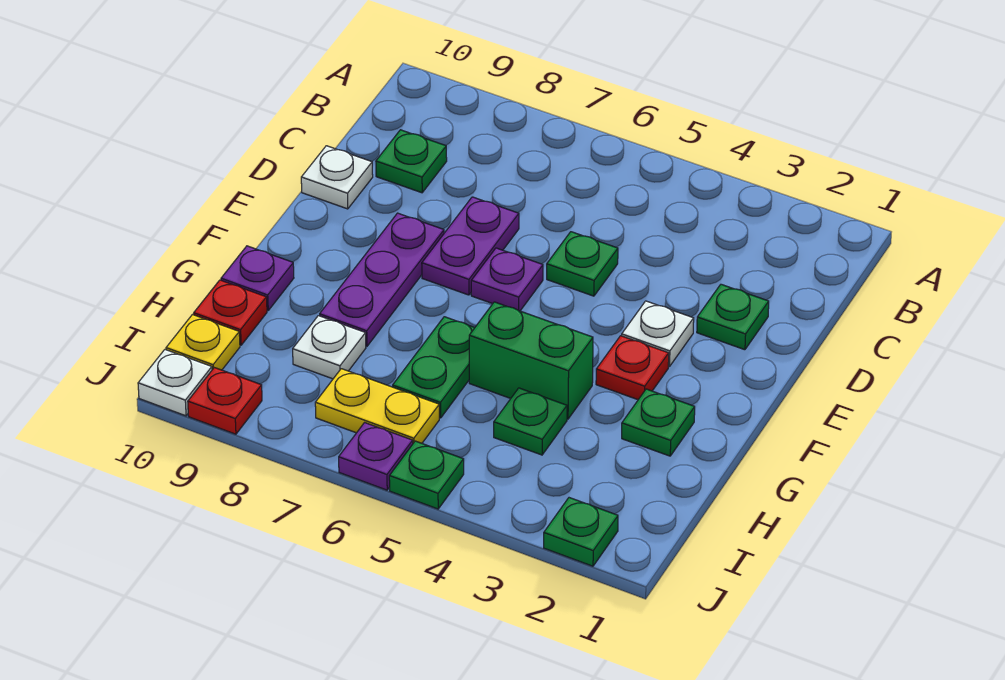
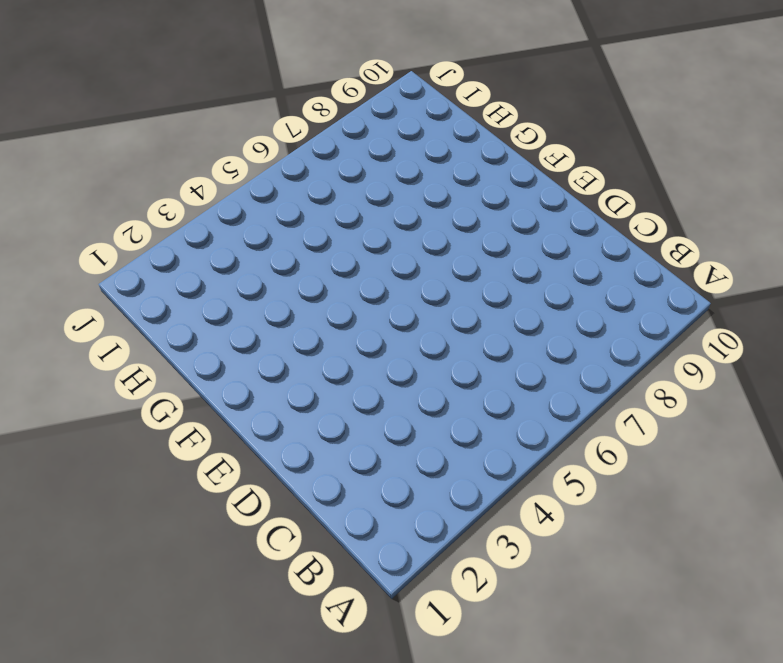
none -> green plate C9 level 1
none -> green plate D2 level 1
none -> green plate D5 level 1

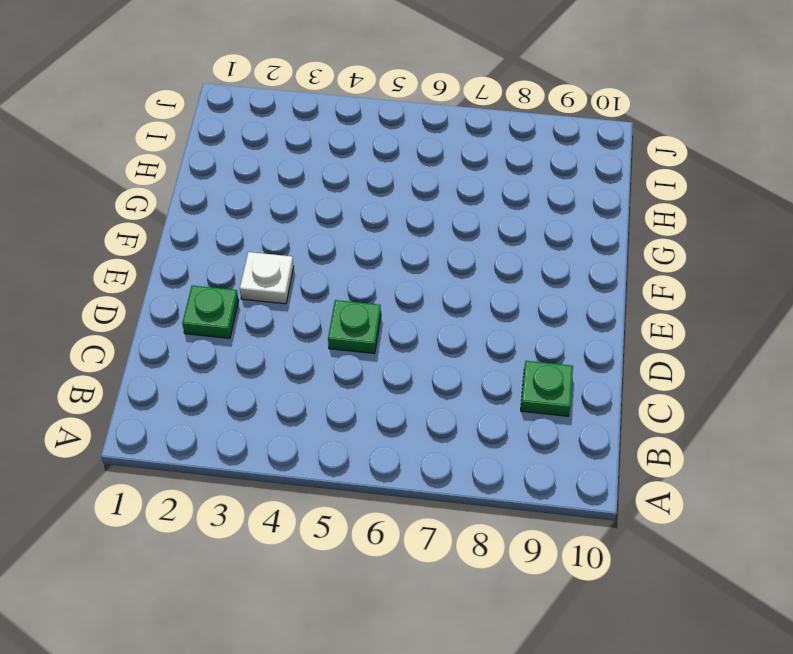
none -> purple plate D7:E7 level 1
none -> white plate D10 level 1
none -> purple plate E6 level 1

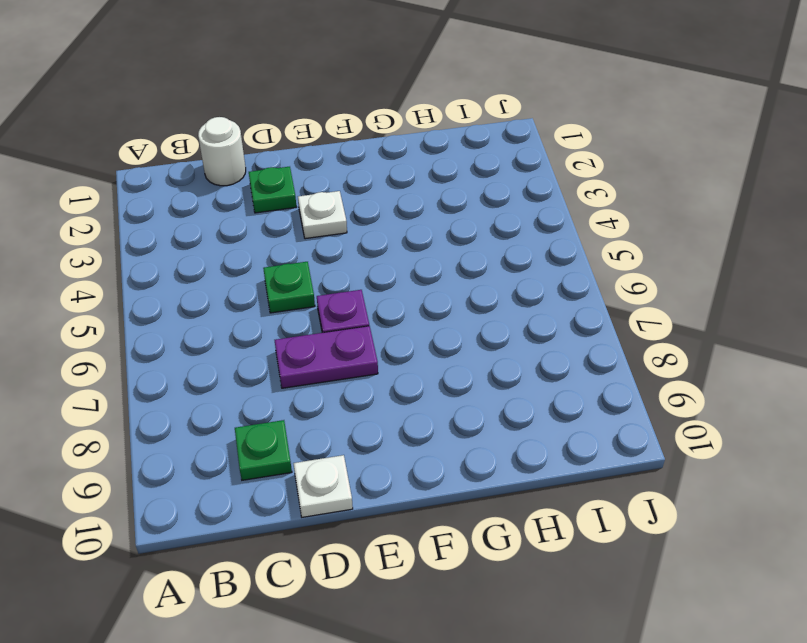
white round brick C1 level 1 -> none
none -> purple plate E8:G8 level 1
none -> red plate F3 level 1
none -> green plate G2 level 1

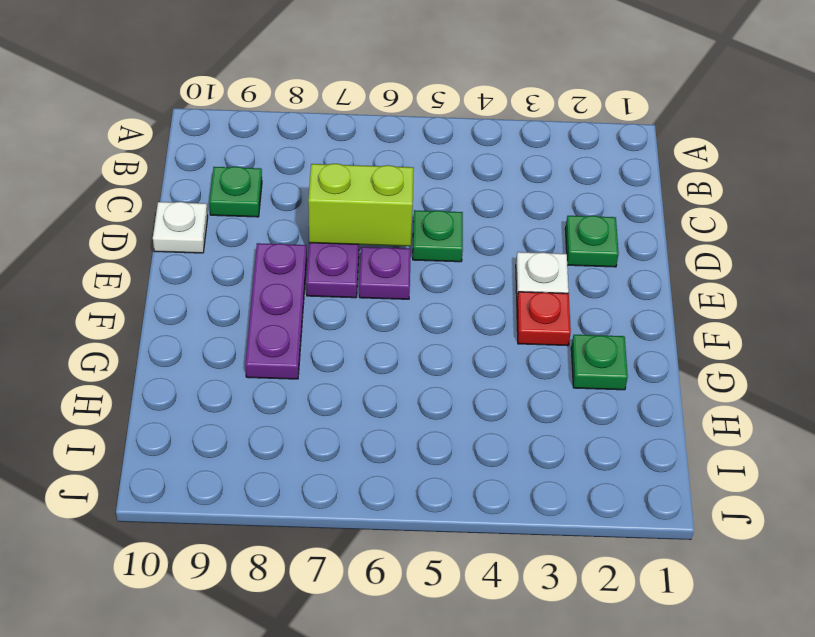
lime brick D6:D7 level 2 -> none
none -> green brick G4:G5 level 1
none -> green plate G6:H6 level 1
none -> purple plate G10 level 1

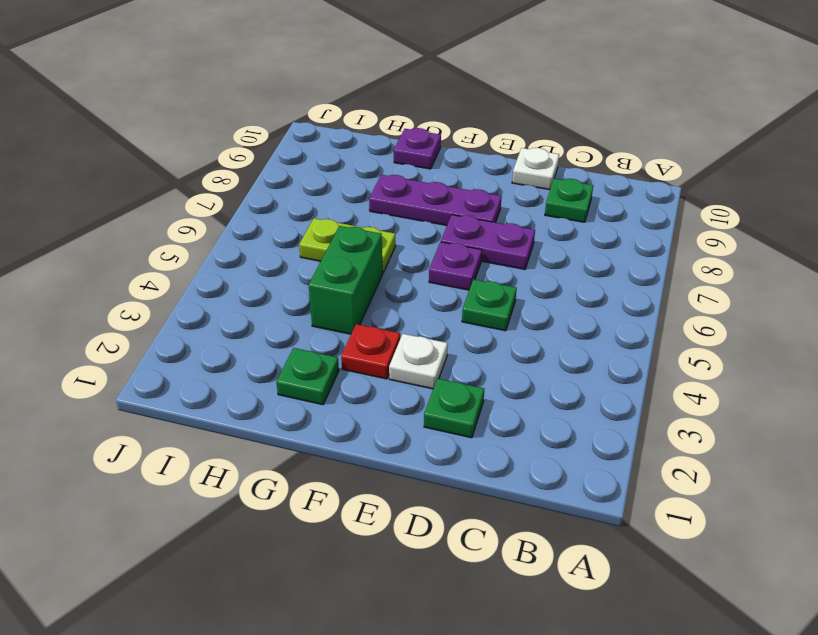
lime plate G6:H6 level 1 -> green plate G6:H6 level 1
none -> green plate H4 level 1
none -> white plate H8 level 1
none -> red plate H10 level 1

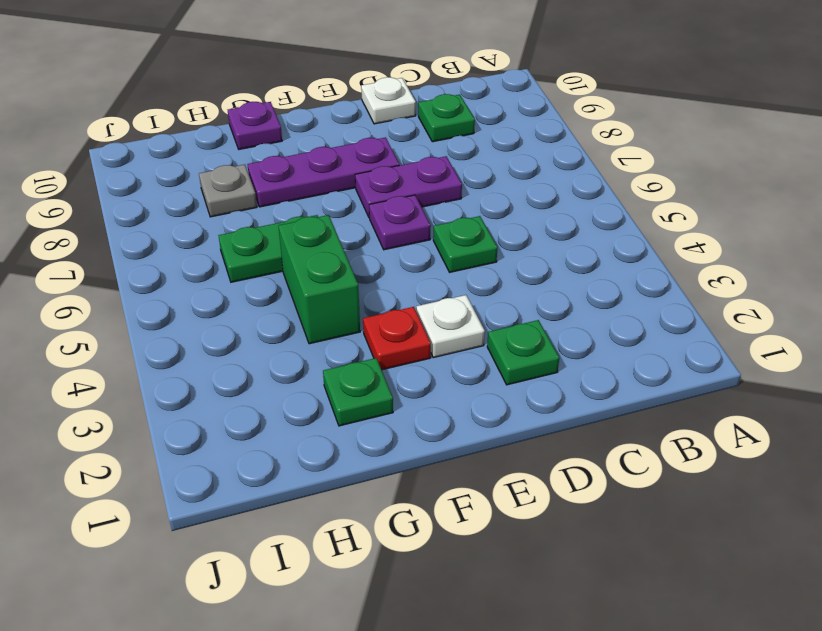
grey plate H8 level 1 -> white plate H8 level 1
none -> green plate H4 level 1
none -> red plate H10 level 1
none -> yellow plate I6:I7 level 1

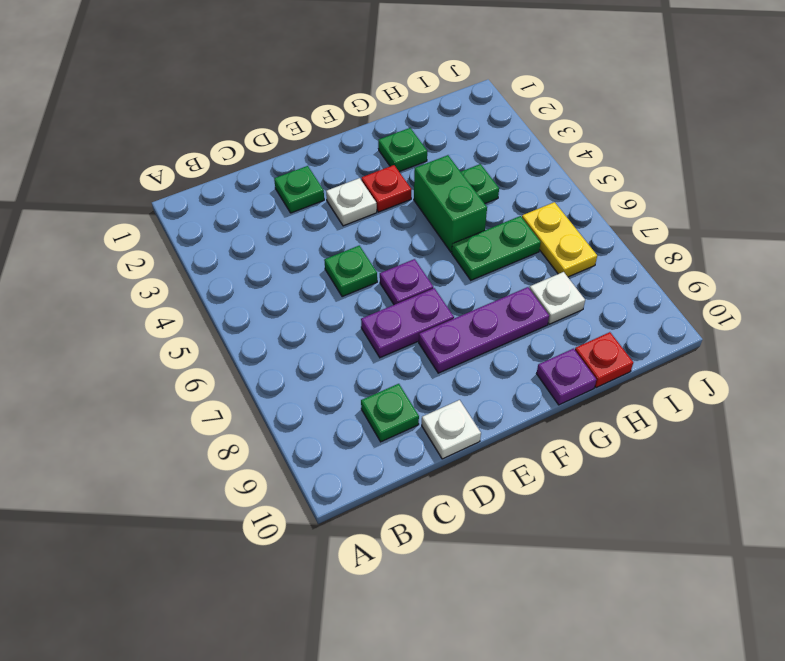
none -> yellow plate I10 level 1
none -> green plate J2 level 1
none -> green plate J5 level 1

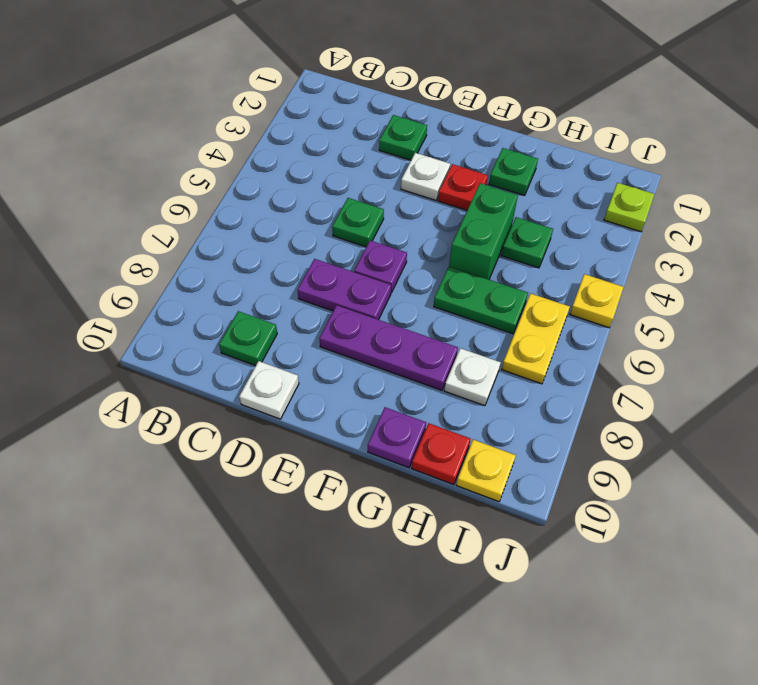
lime plate J2 level 1 -> green plate J2 level 1
yellow plate J5 level 1 -> green plate J5 level 1
none -> purple plate J6 level 1
none -> red plate J9 level 1
none -> white plate J10 level 1

